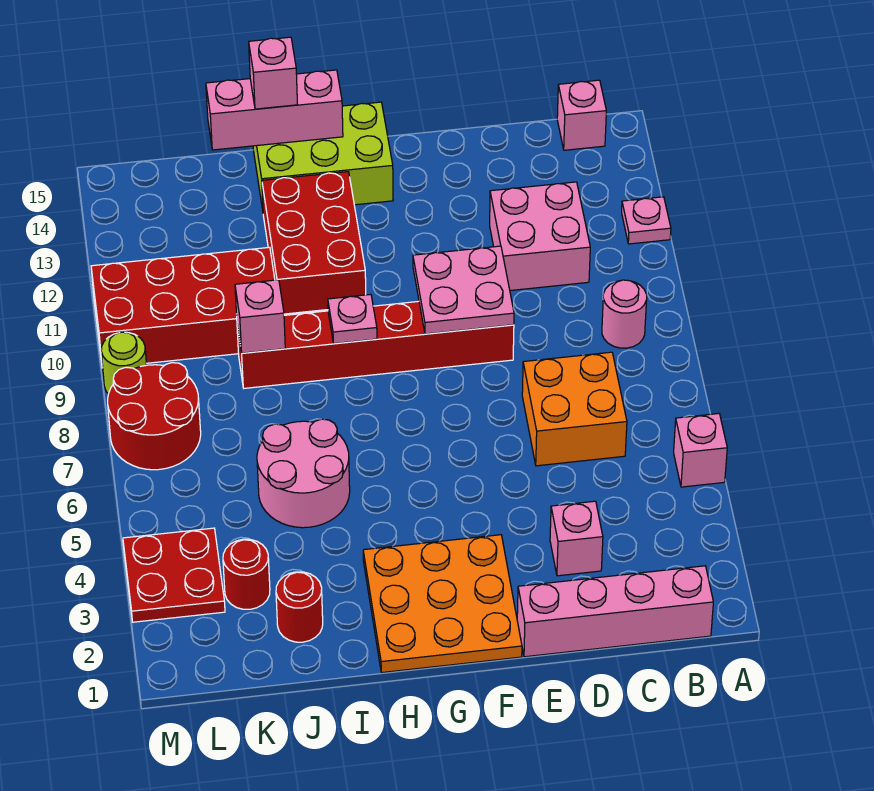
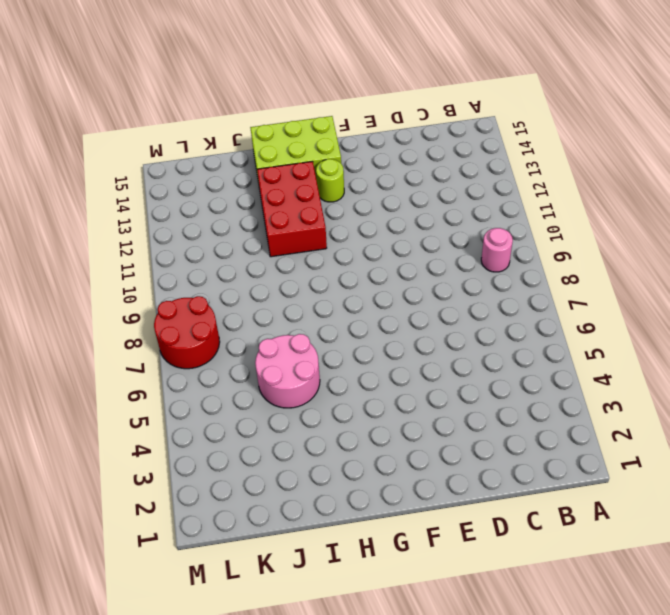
lime round brick G13 level 1 -> lime round brick M9 level 1
none -> pink brick A5 level 1
none -> pink plate A12 level 1
none -> pink brick B1:E1 level 1

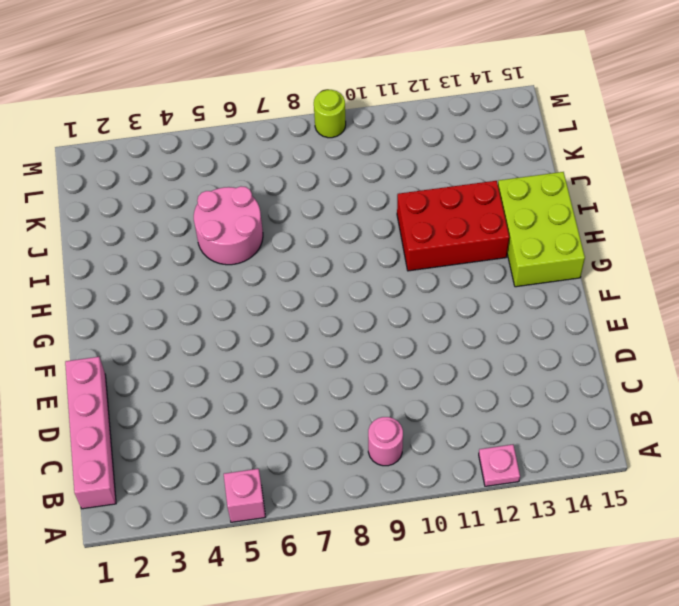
none -> pink brick B15 level 1
none -> orange brick C6:D7 level 1
none -> pink brick C11:D12 level 1

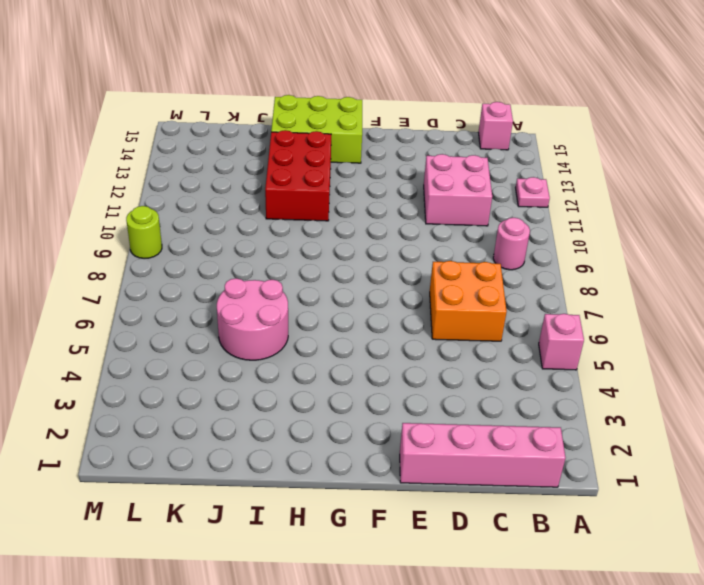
none -> pink brick D3 level 1
none -> red brick E9:J9 level 1
none -> orange plate F1:H3 level 1

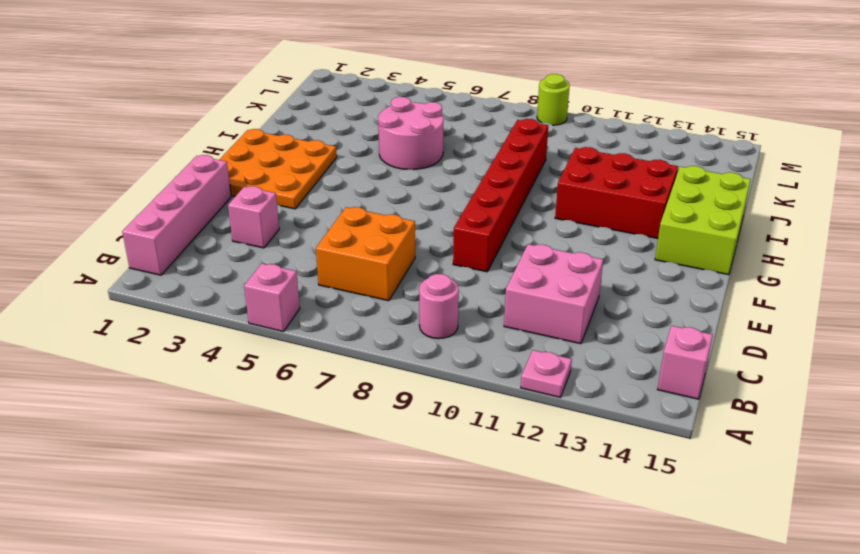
none -> red round brick J2 level 1
none -> red brick J10:M11 level 1
none -> red round brick K3 level 1

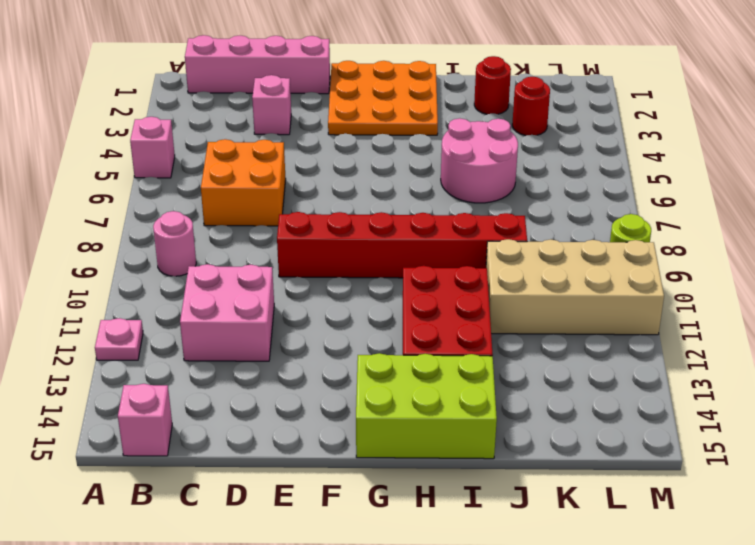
tan brick J10:M11 level 1 -> red brick J10:M11 level 1
none -> red plate L3:M4 level 1
none -> red round brick L7:M8 level 1
none -> pink plate E9:F10 level 2

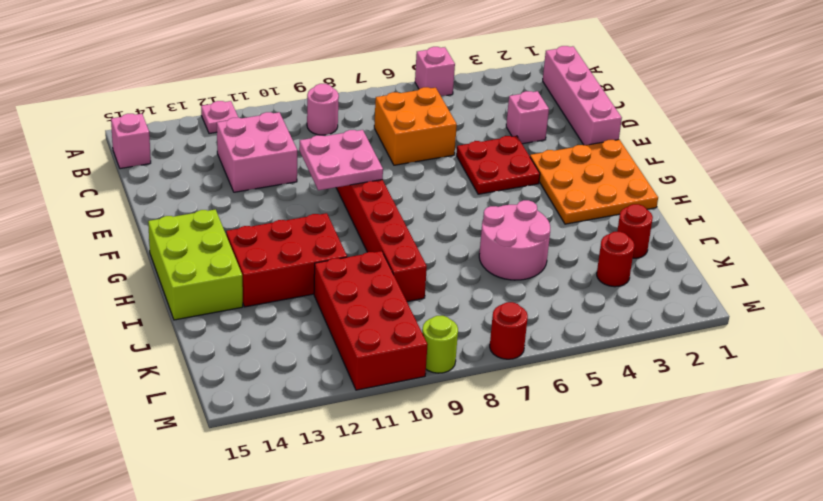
red plate E4:F5 level 1 -> red plate L3:M4 level 1
red round brick M7 level 1 -> red round brick L7:M8 level 1
none -> pink plate H9 level 2
none -> pink brick H15:J15 level 2
none -> pink brick J9 level 2

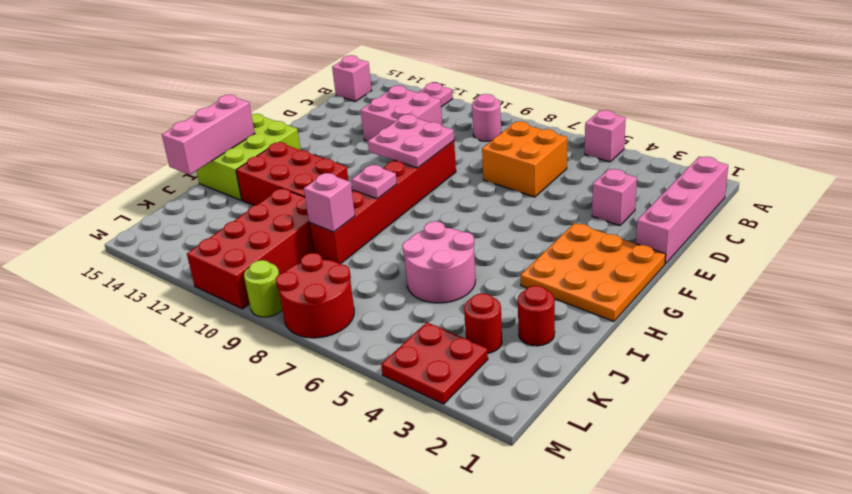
none -> pink brick I15 level 3

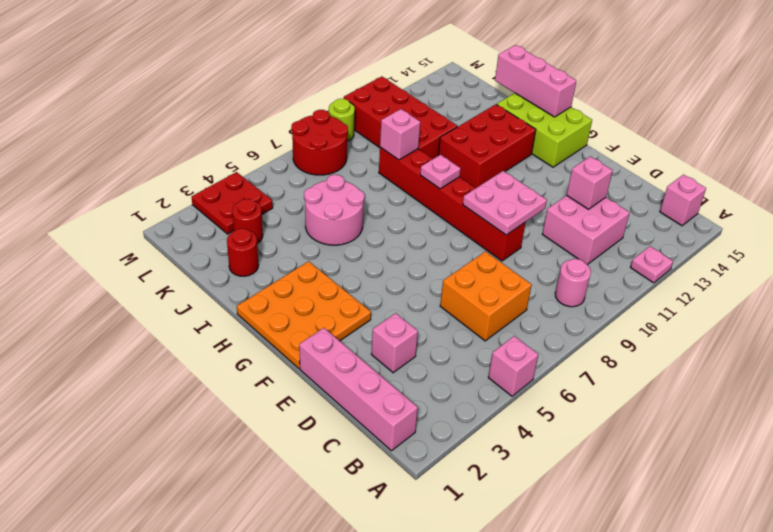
pink brick D12 level 2 -> pink brick I15 level 3

